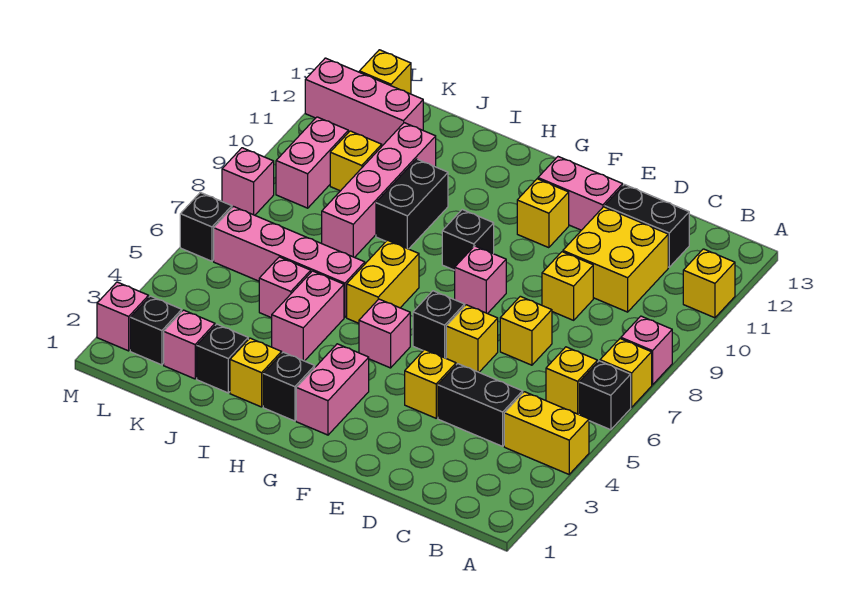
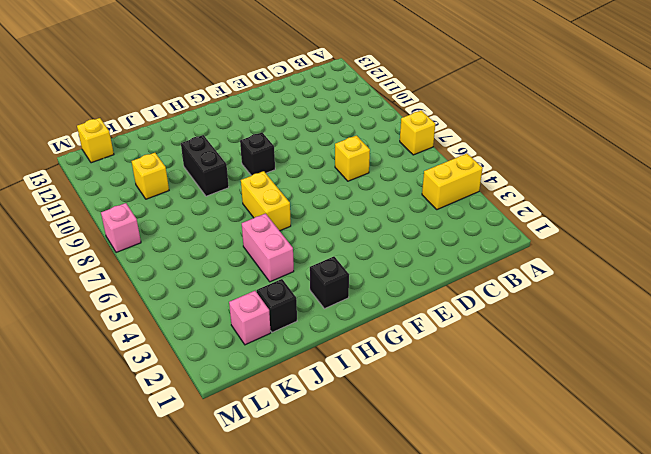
none -> black brick A6 level 1
none -> pink brick A8 level 1
none -> yellow brick A11 level 1
none -> yellow brick B6 level 1

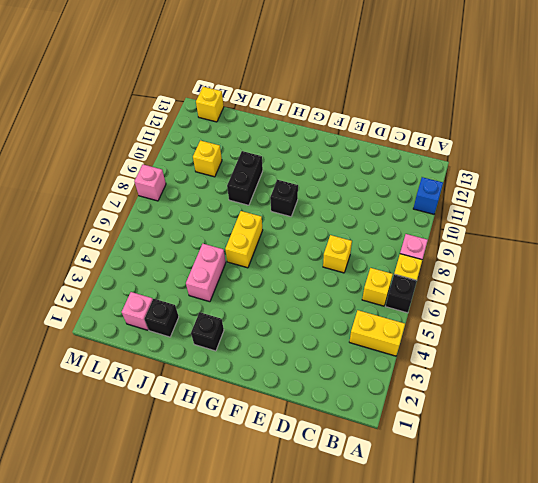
blue brick A11 level 1 -> yellow brick A11 level 1
none -> black brick C4:D4 level 1
none -> yellow brick C10:D11 level 1
none -> black brick C12:D12 level 1
none -> yellow brick D9 level 1

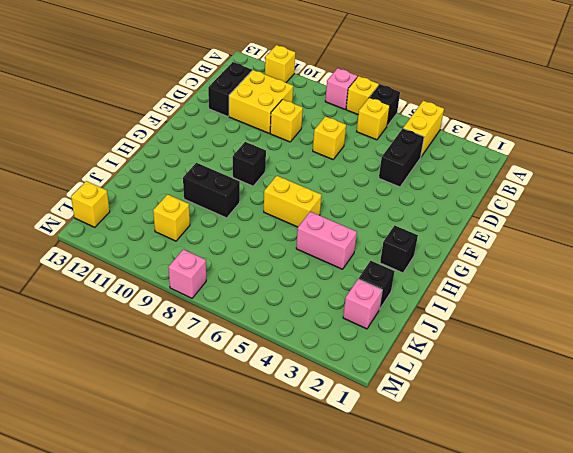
none -> yellow brick E4 level 1
none -> yellow brick E6 level 1
none -> pink brick E12:F12 level 1
none -> black brick F6 level 1

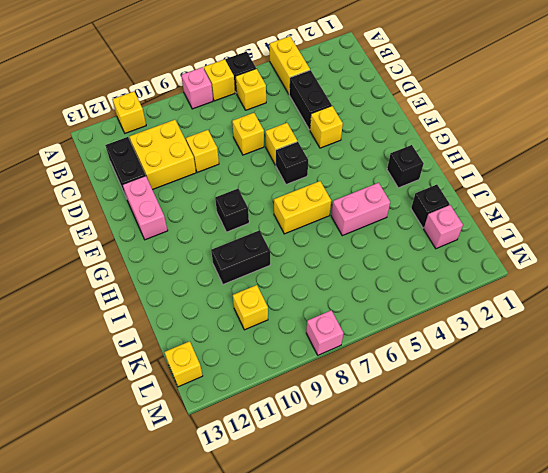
none -> pink brick F8 level 1
none -> yellow brick F11 level 1
none -> pink brick G2:G3 level 1
none -> pink brick G5 level 1

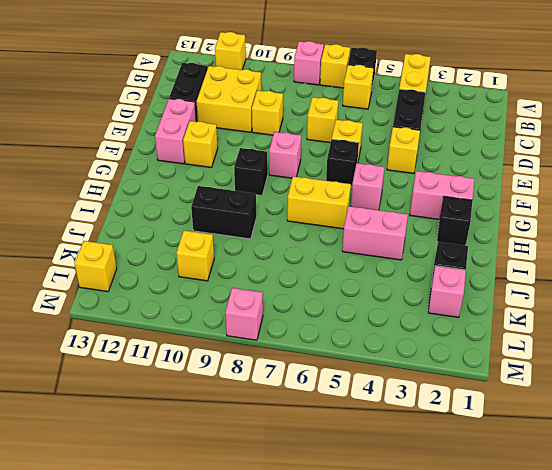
none -> yellow brick I2 level 1
none -> pink brick I6:L6 level 1
none -> pink brick J5 level 1
none -> pink brick J8:J11 level 1

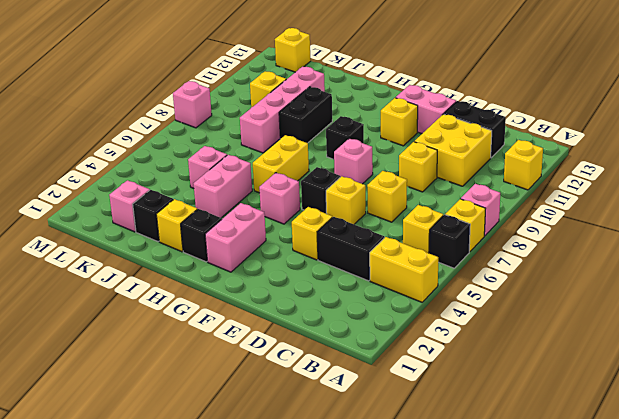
none -> pink brick I6:L6 level 1
none -> pink brick K12:M12 level 1
none -> black brick L2 level 1
none -> pink brick L9:L10 level 1

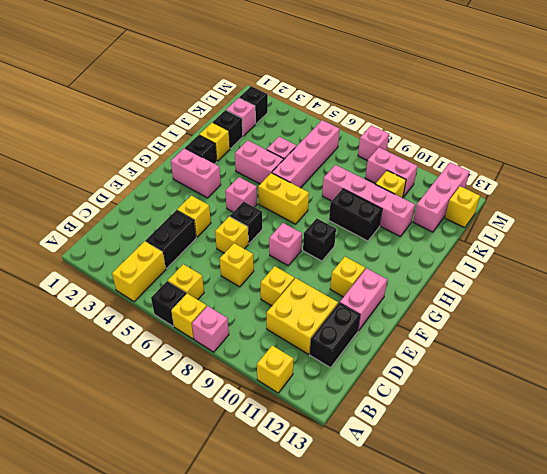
none -> pink brick M2 level 1
none -> black brick M6 level 1

